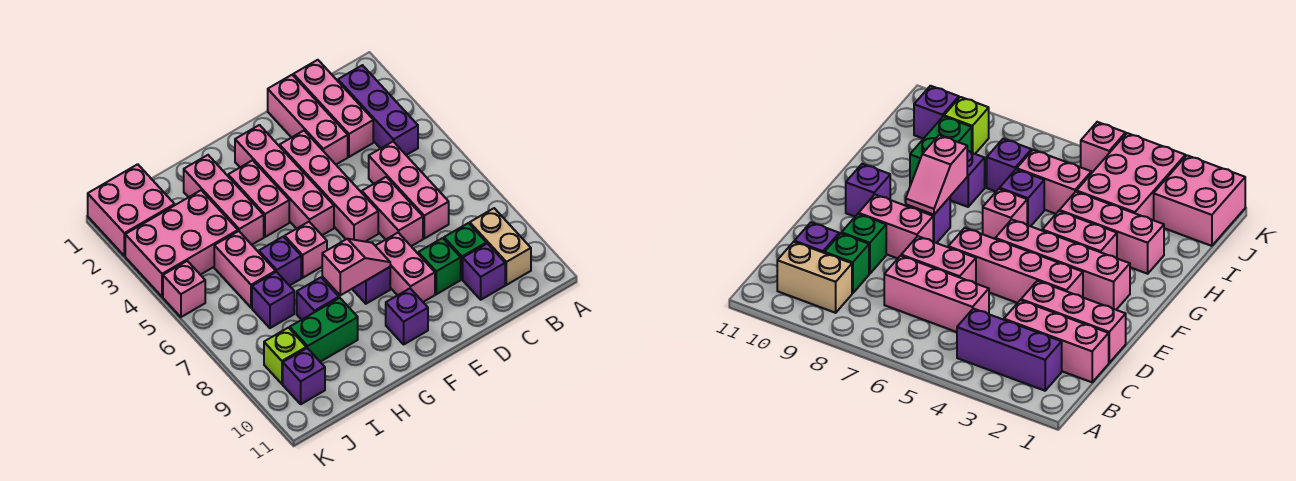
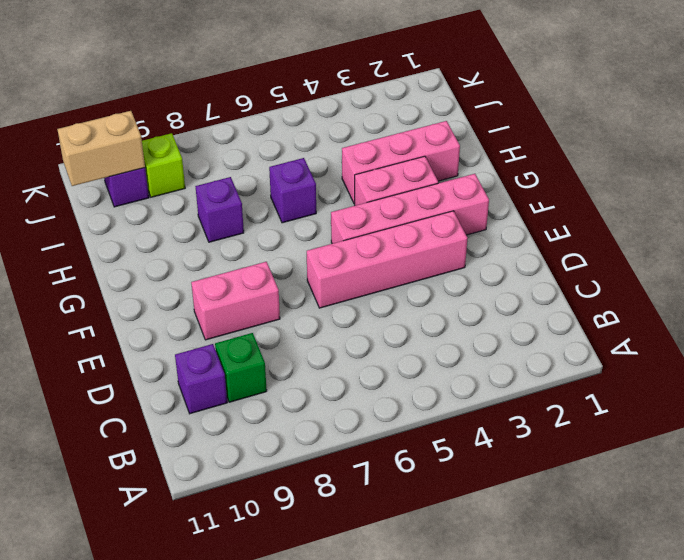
tan brick J10:J11 level 2 -> tan brick B9:B10 level 1
none -> purple brick B2:B4 level 1
none -> pink brick C1:C3 level 1
none -> pink brick C5:C7 level 1

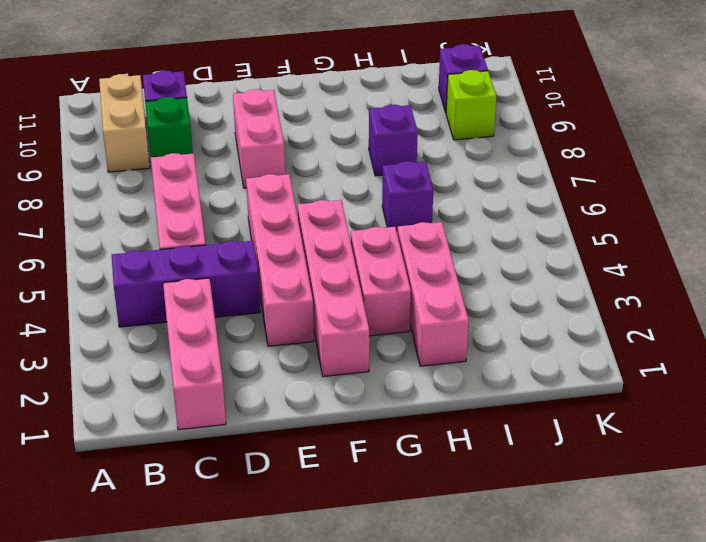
purple brick B4:D4 level 1 -> purple brick B2:B4 level 1
none -> pink brick D1:D3 level 1
none -> pink brick D6:D7 level 1
none -> green brick D9 level 1

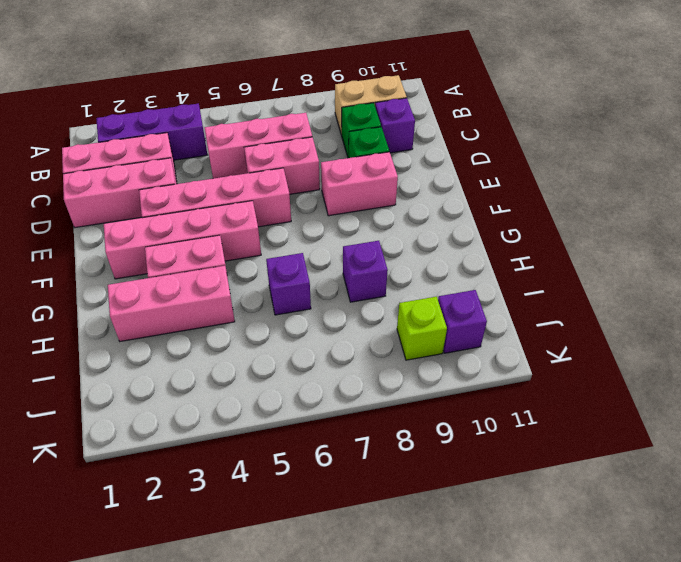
none -> purple brick F8 level 1
none -> purple brick F10 level 1
none -> pink brick G6 level 1

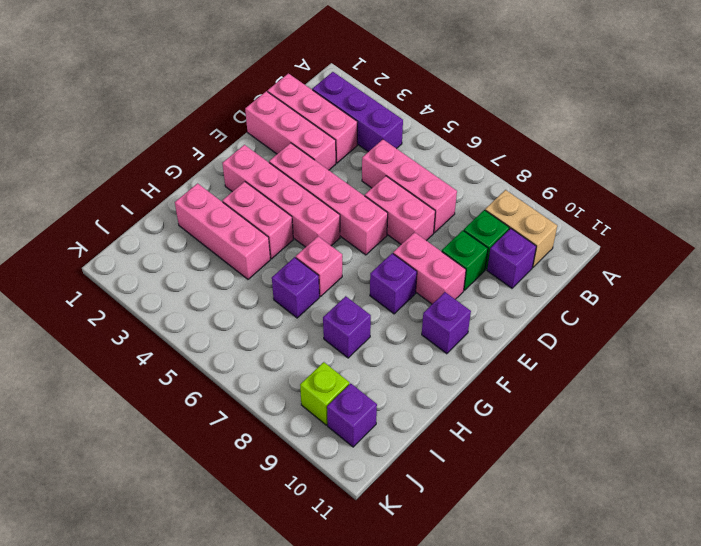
none -> green brick H9:I9 level 1
none -> pink brick I3:K4 level 1
none -> pink brick I5:I6 level 1

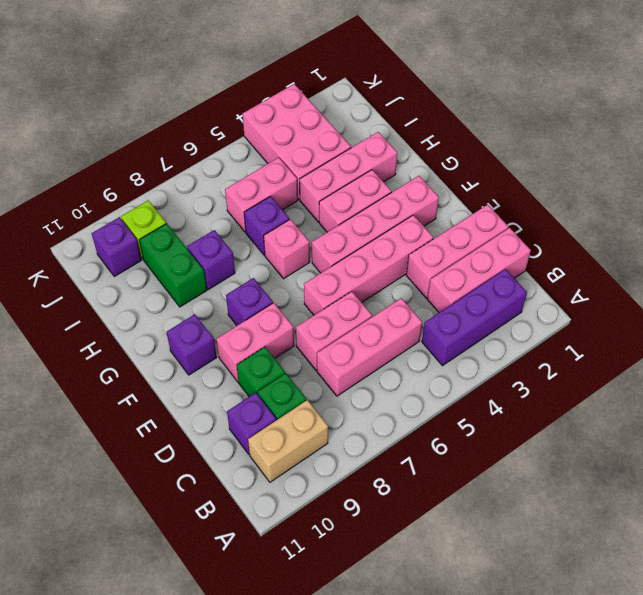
none -> purple brick I7 level 1
none -> pink brick J1:K2 level 1
none -> pink brick K5 level 1

